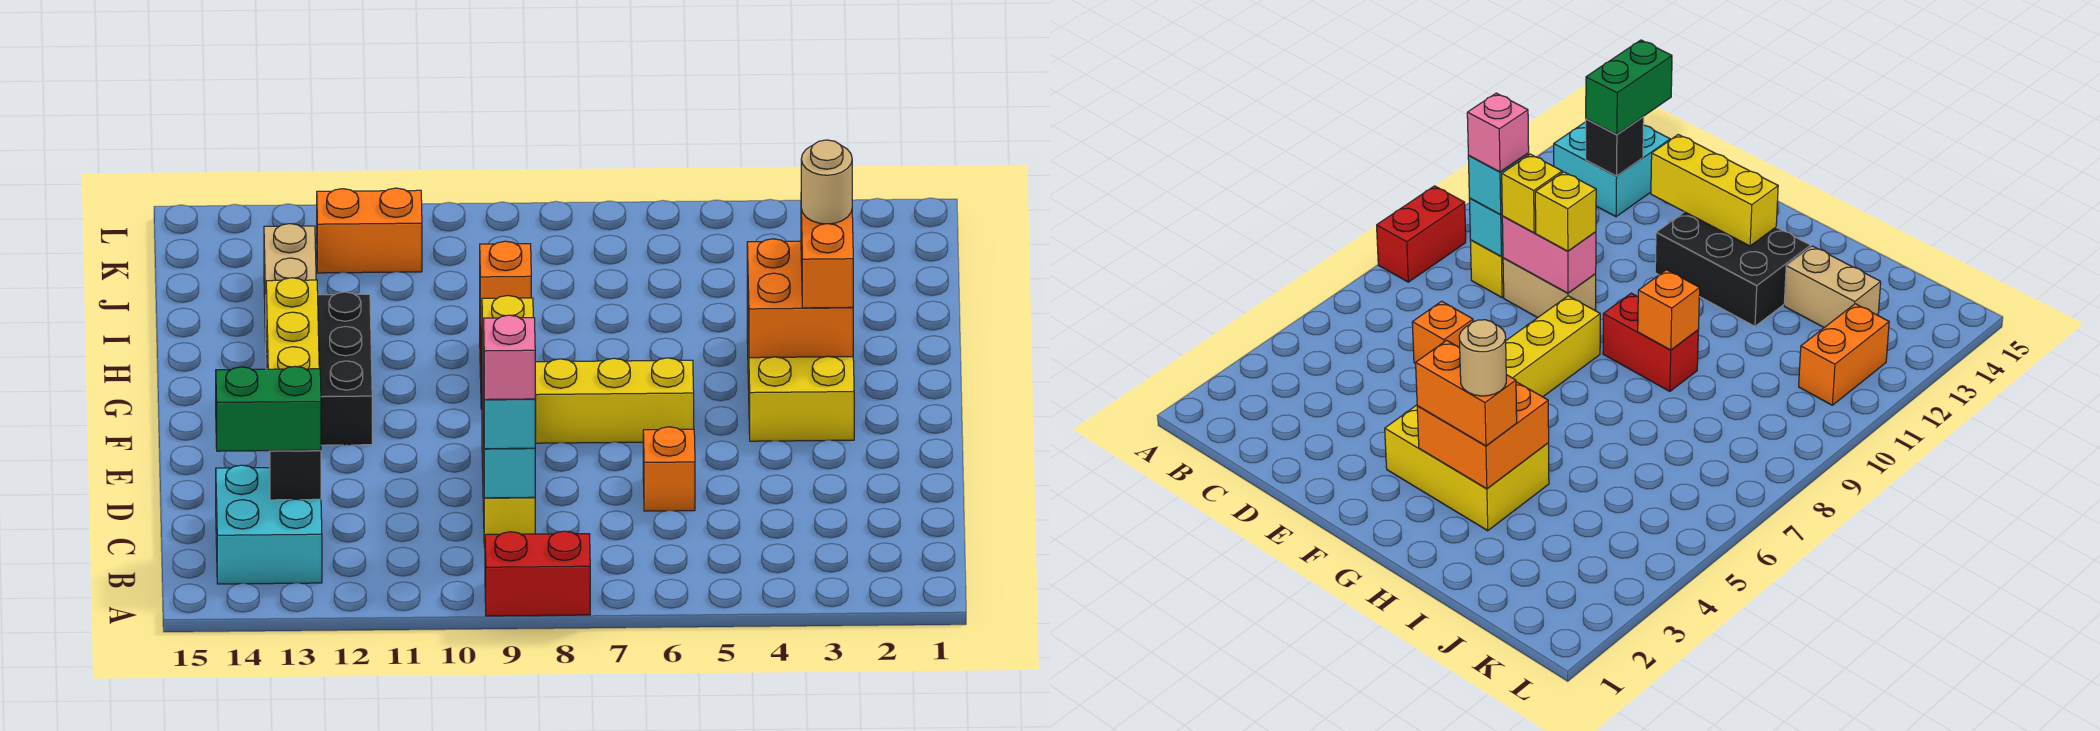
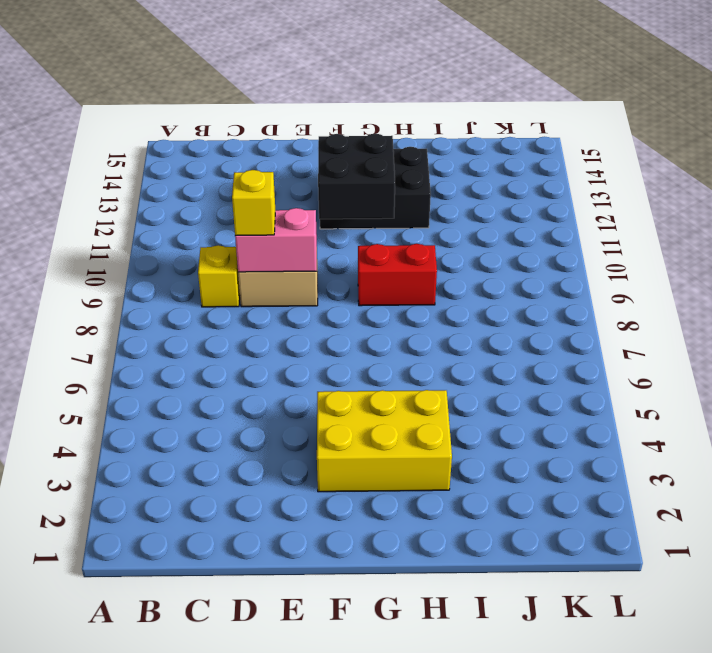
black brick F11:G12 level 2 -> none
none -> red brick A8:A9 level 1
none -> cyan brick B13:C14 level 1
none -> orange brick D6 level 1

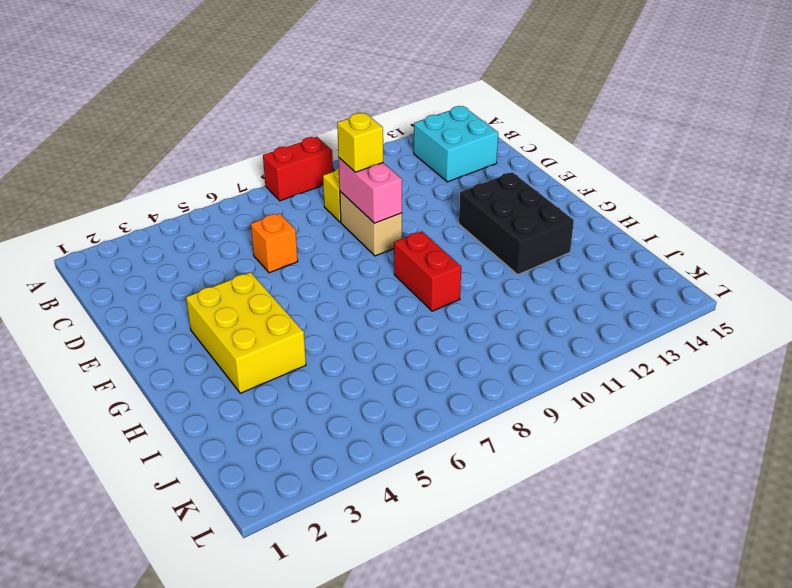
none -> yellow brick F6:F8 level 1
none -> tan brick I13:J13 level 1
none -> orange brick K11:K12 level 1

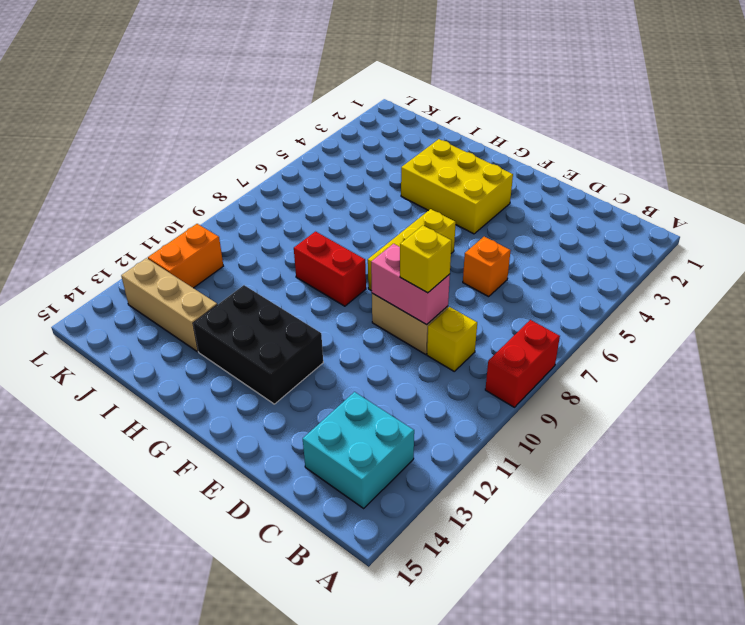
tan brick I13:K13 level 1 -> tan brick I13:J13 level 1
none -> cyan brick C9 level 2
none -> black brick C13 level 2
none -> yellow brick E13:G13 level 2

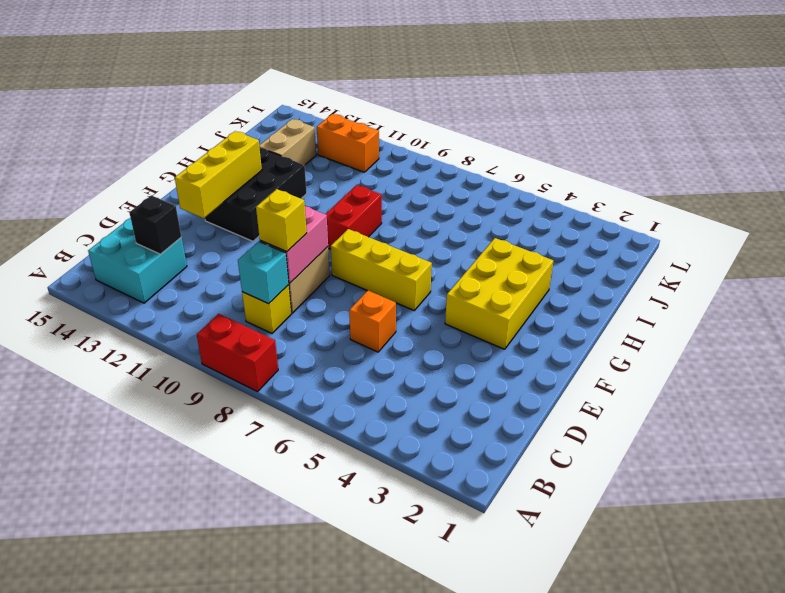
none -> orange brick G3:H4 level 2
none -> orange brick H9 level 2
none -> cyan brick C9 level 3

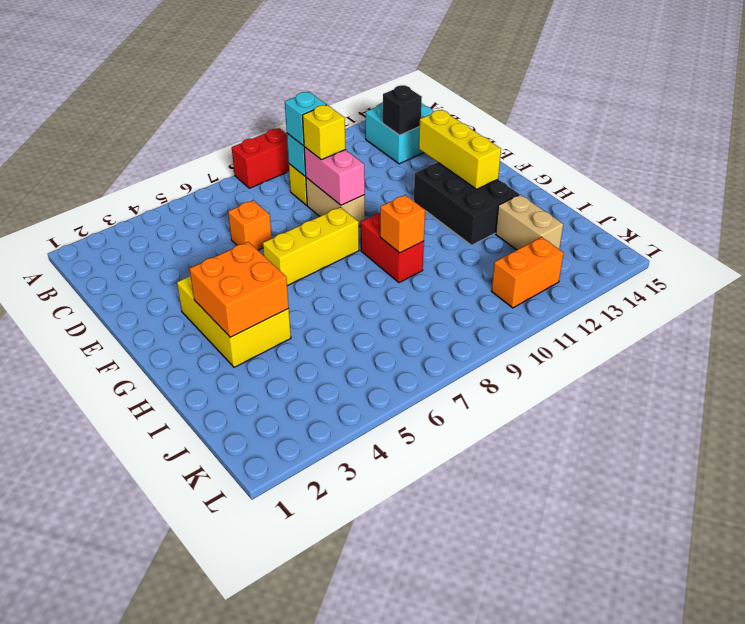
none -> green brick C13:C14 level 3
none -> yellow brick E9 level 3
none -> orange brick G3:H3 level 3

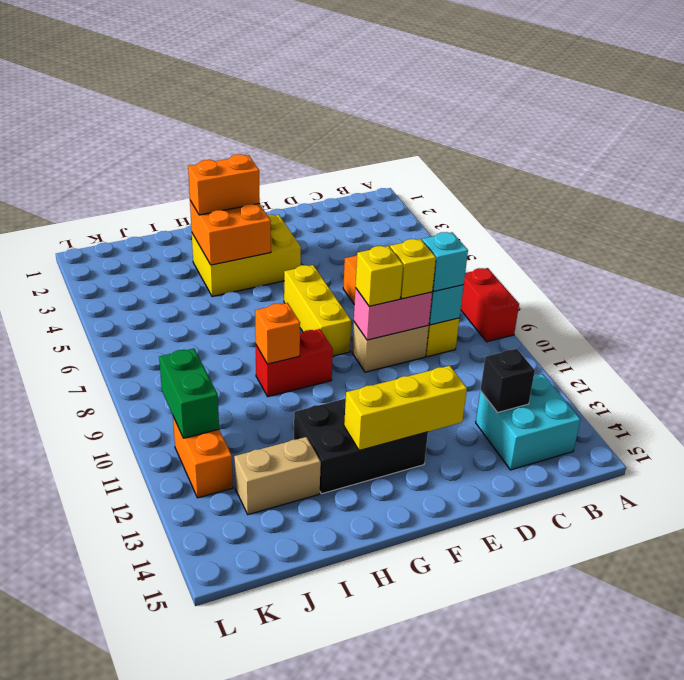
green brick K10:K11 level 2 -> green brick C13:C14 level 3
none -> pink brick C9 level 4
none -> tan round brick H3 level 4

